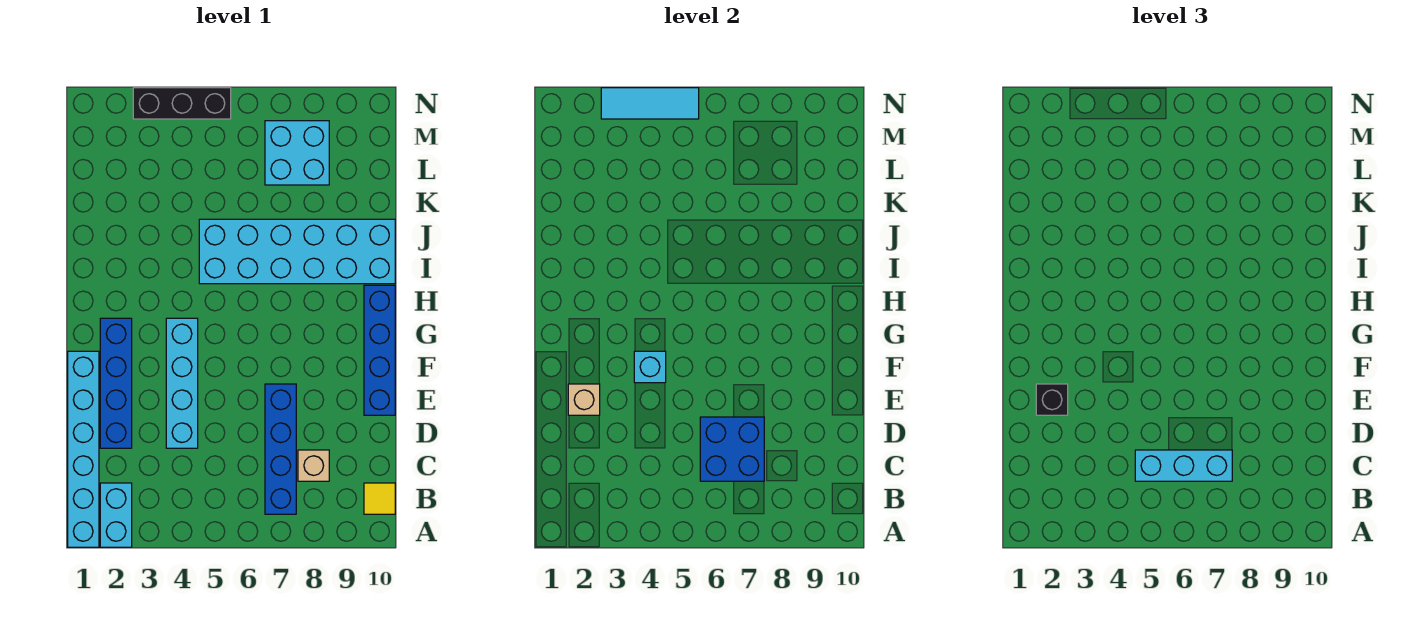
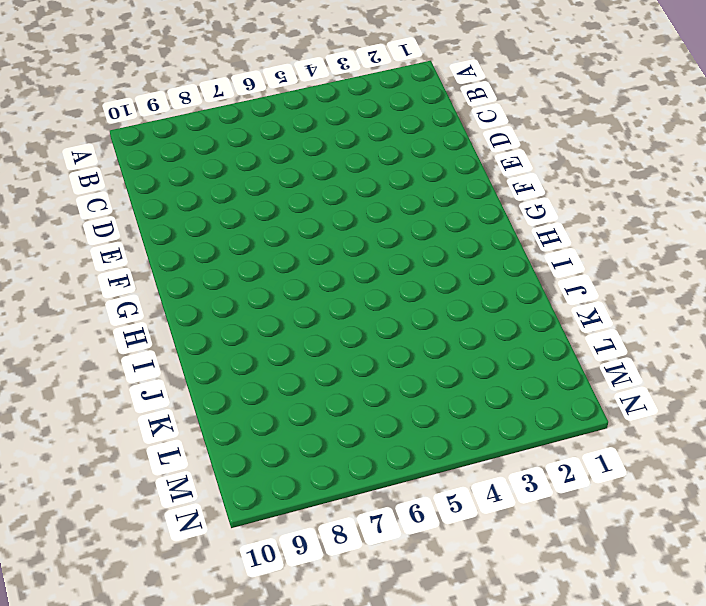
none -> cyan brick A1:F1 level 1
none -> cyan brick A2:B2 level 1
none -> blue brick B7:E7 level 1

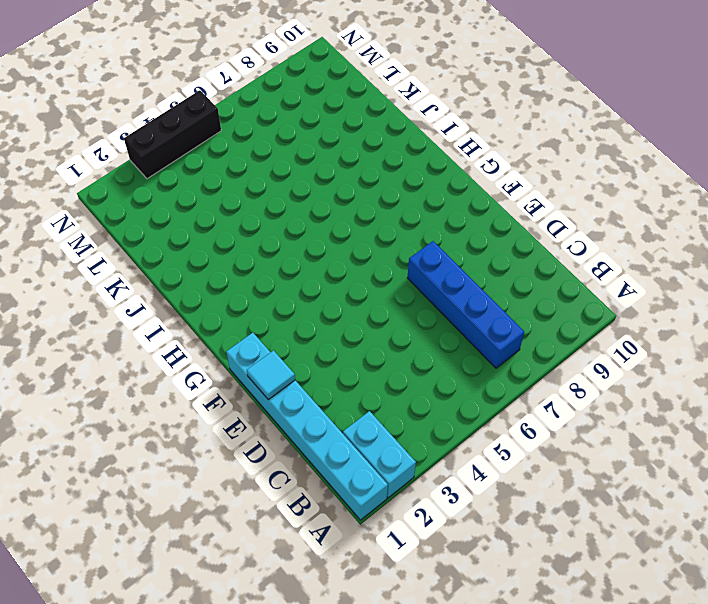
cyan tile E1 level 2 -> none
none -> yellow tile B10 level 1
none -> tan brick C8 level 1
none -> blue brick D2:G2 level 1

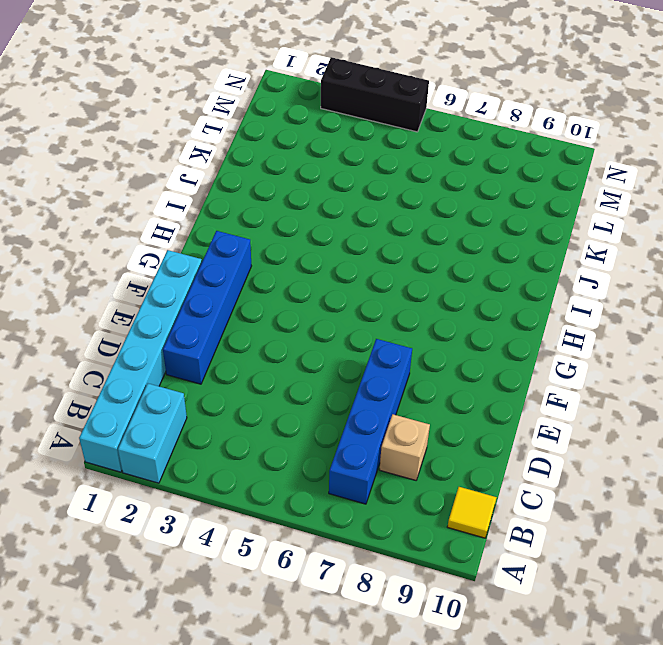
none -> cyan brick D4:G4 level 1
none -> blue brick E10:H10 level 1
none -> cyan brick I5:J10 level 1

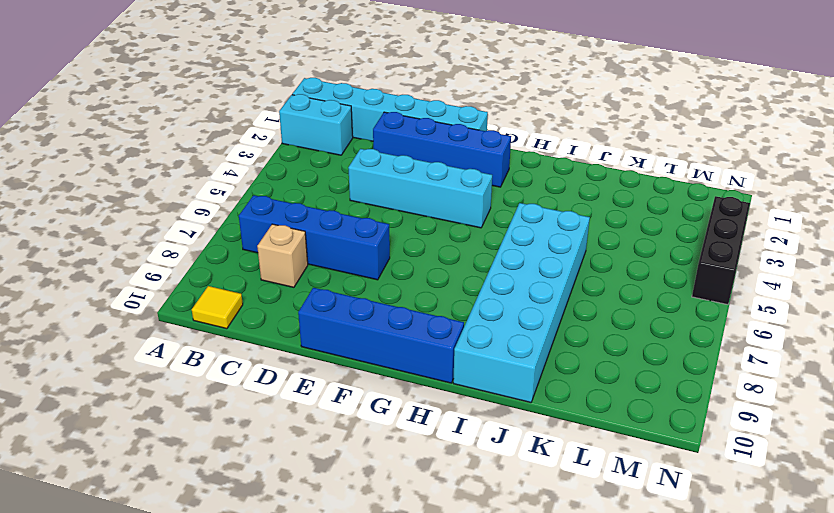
none -> cyan brick L7:M8 level 1
none -> blue brick C6:D7 level 2
none -> tan brick E2 level 2

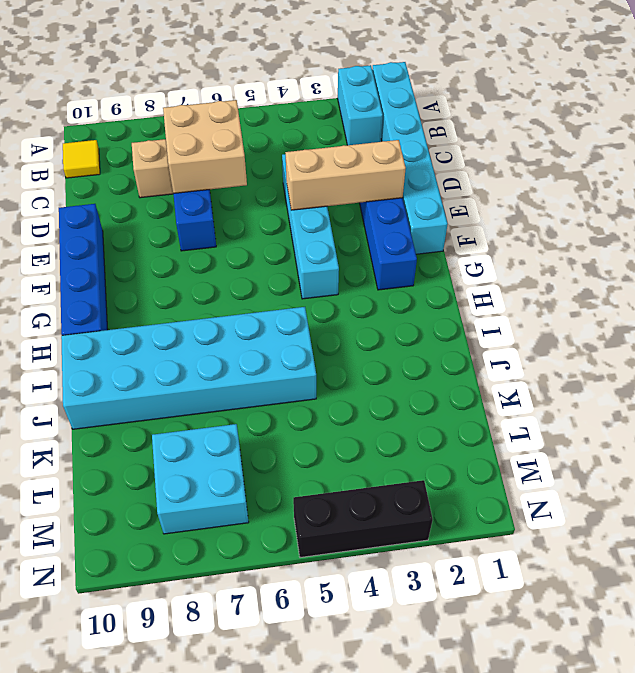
tan brick C6:D7 level 2 -> blue brick C6:D7 level 2
tan brick E2:E4 level 2 -> tan brick E2 level 2
none -> cyan brick F4 level 2
none -> cyan tile N3:N5 level 2
none -> cyan brick C5:C7 level 3

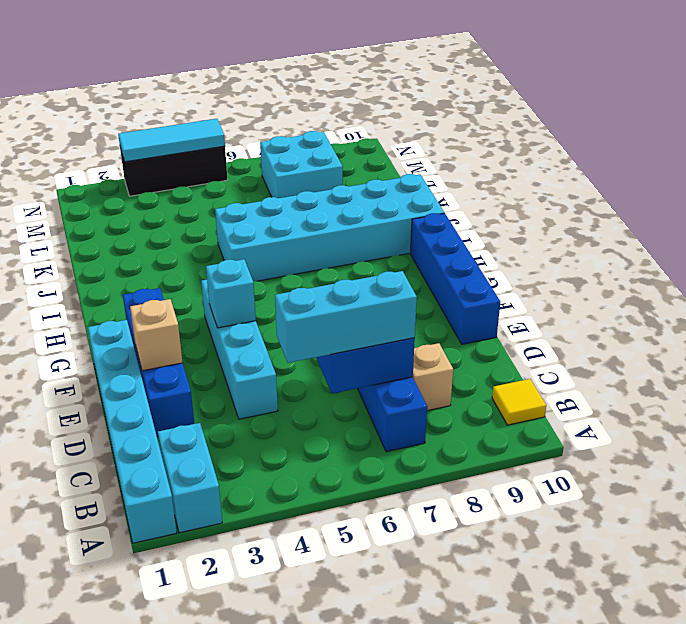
none -> black brick E2 level 3

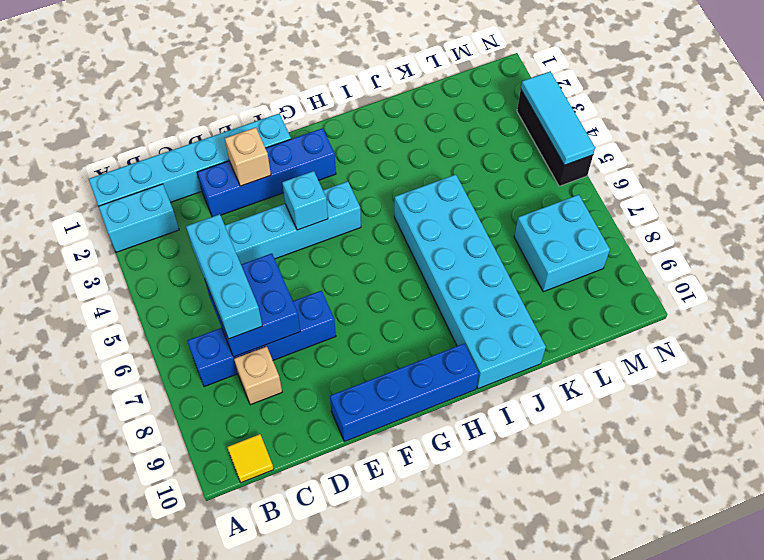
none -> black brick E2 level 3

